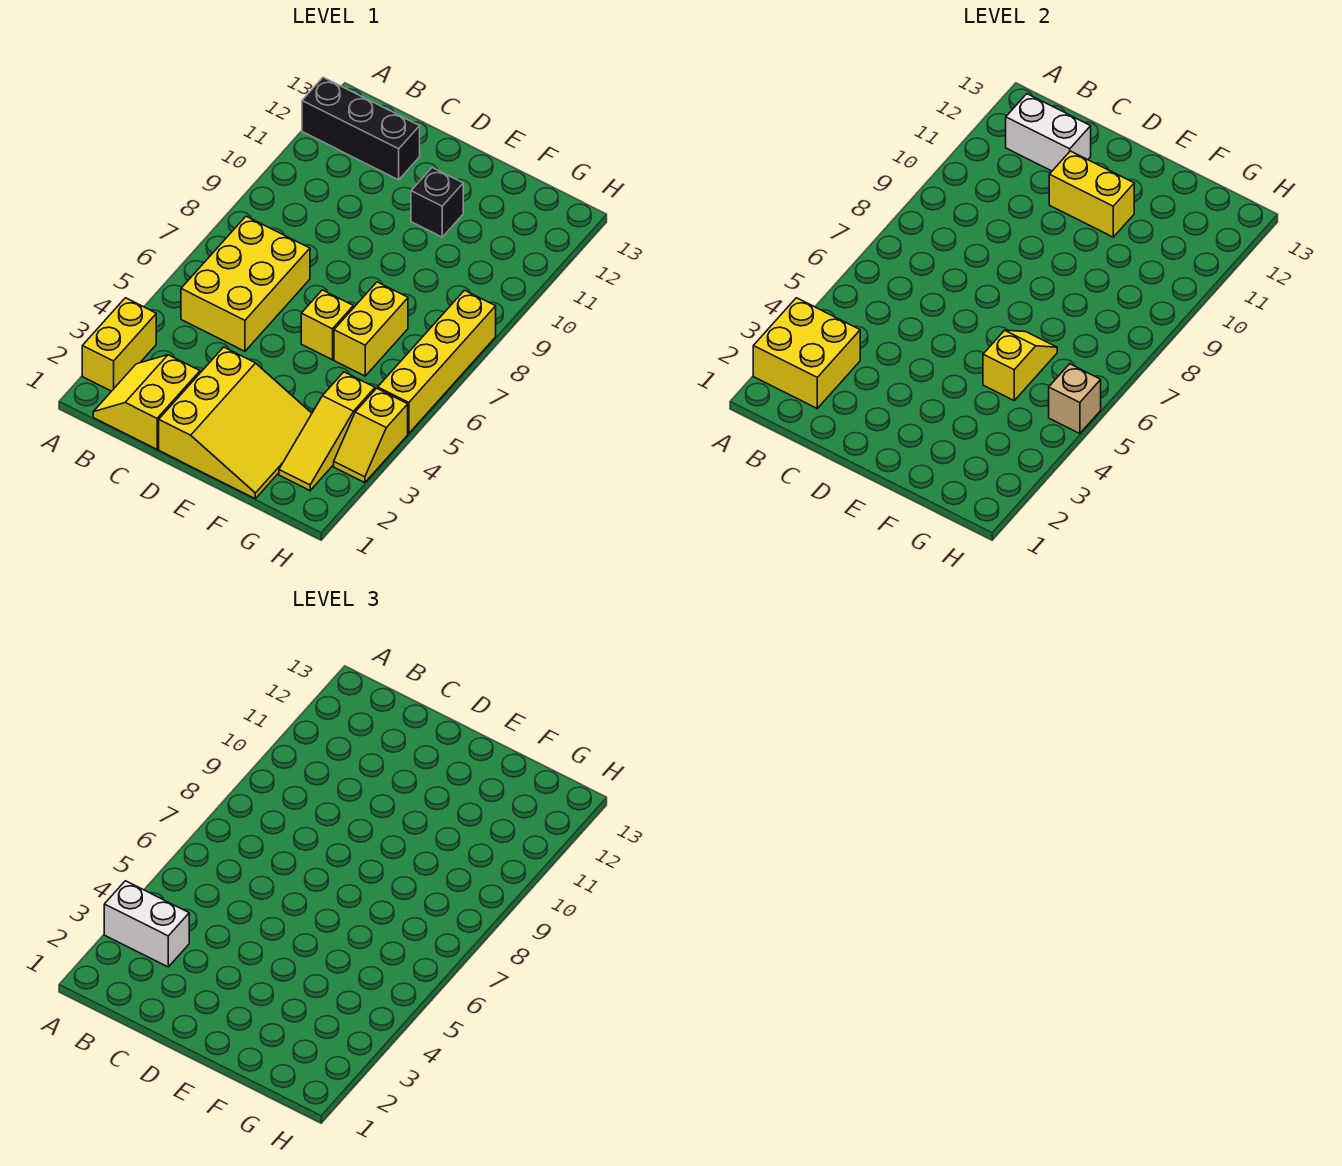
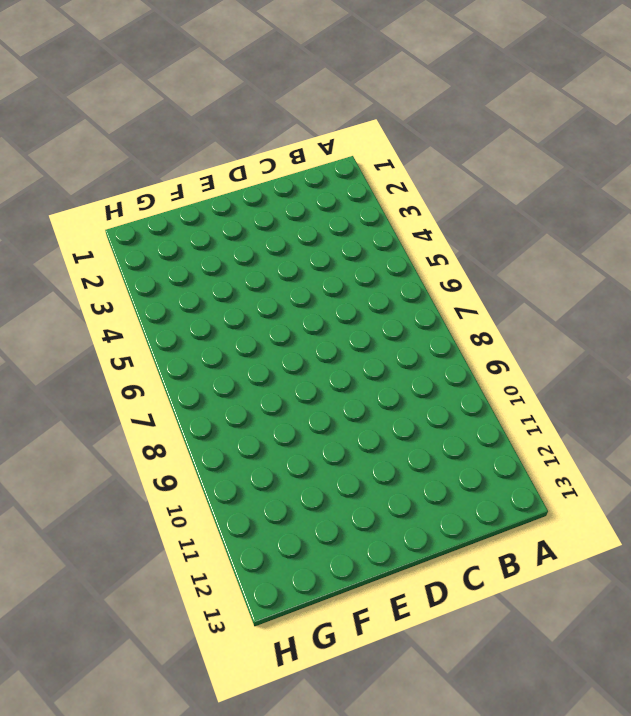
none -> yellow brick A2:A3 level 1
none -> black brick A12:C12 level 1
none -> yellow slope B1:C2 level 1 top C

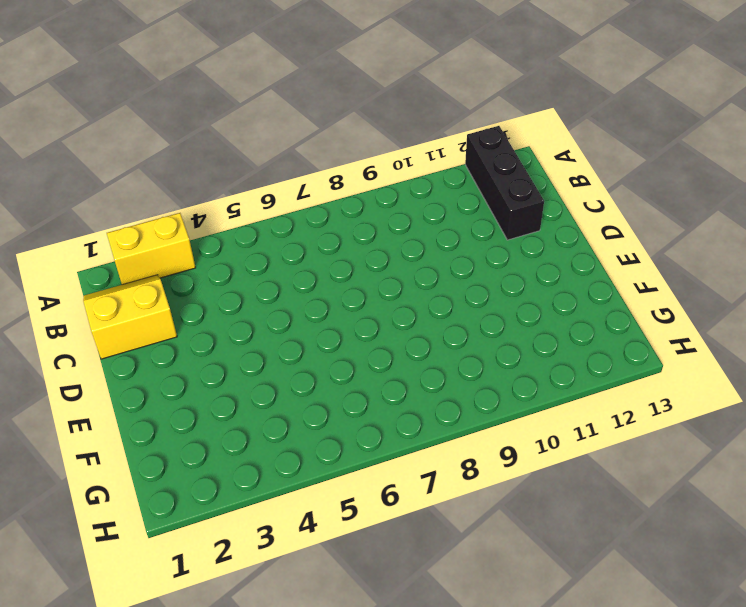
none -> yellow brick B5:C7 level 1
none -> yellow slope D1:F3 level 1 top D
none -> yellow brick E6 level 1

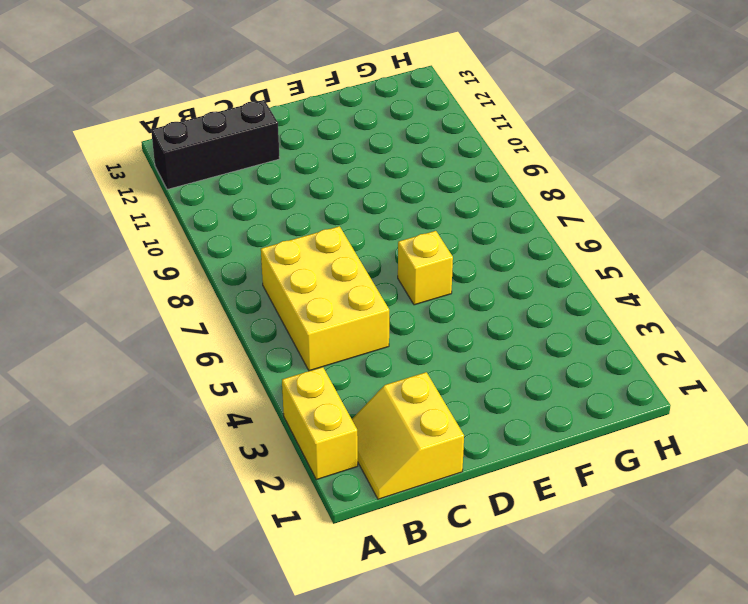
none -> yellow slope D1:F3 level 1 top D
none -> black brick E11 level 1
none -> yellow brick F6:F7 level 1

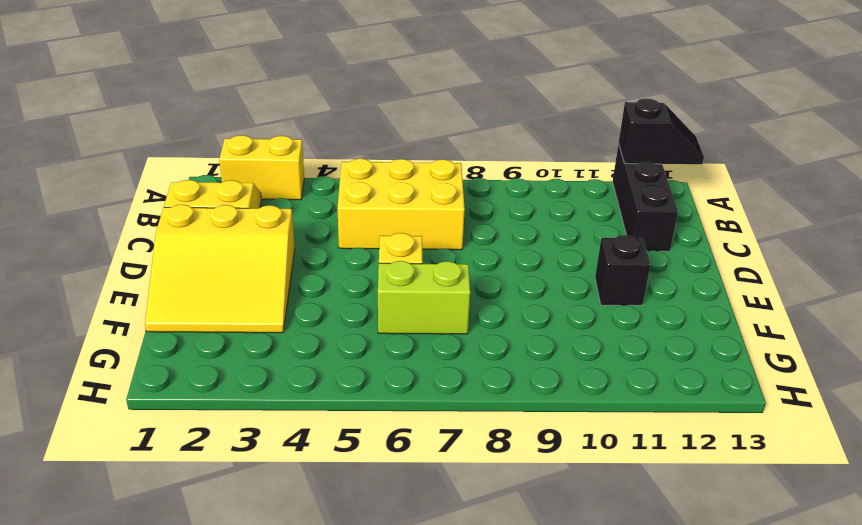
black slope A12:A13 level 2 top 12 -> none
lime brick F6:F7 level 1 -> yellow brick F6:F7 level 1
none -> yellow slope G2:G4 level 1 top 4
none -> yellow slope H3:H4 level 1 top 4
none -> yellow brick H5:H8 level 1

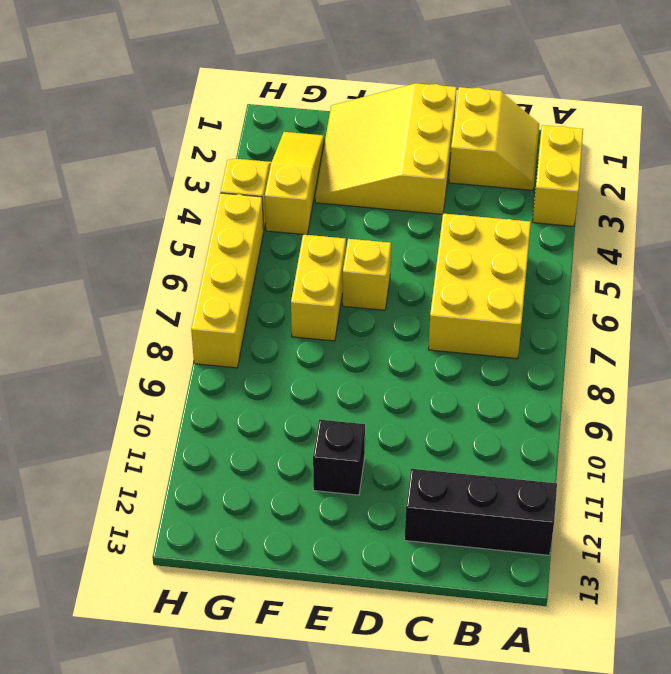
none -> yellow brick A2:B3 level 2
none -> white brick B12:C12 level 2
none -> yellow brick D11:E11 level 2

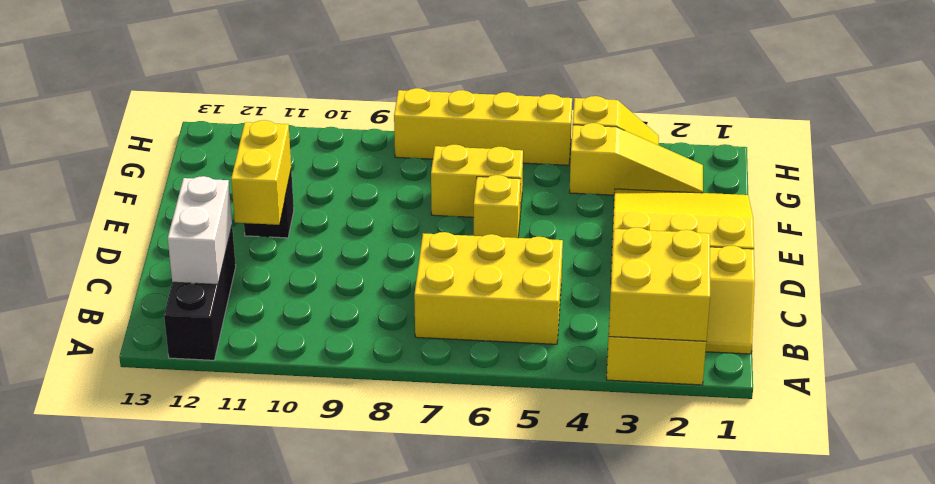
none -> yellow slope F5:F6 level 2 top 5
none -> tan brick H5 level 2
none -> white brick A3:B3 level 3

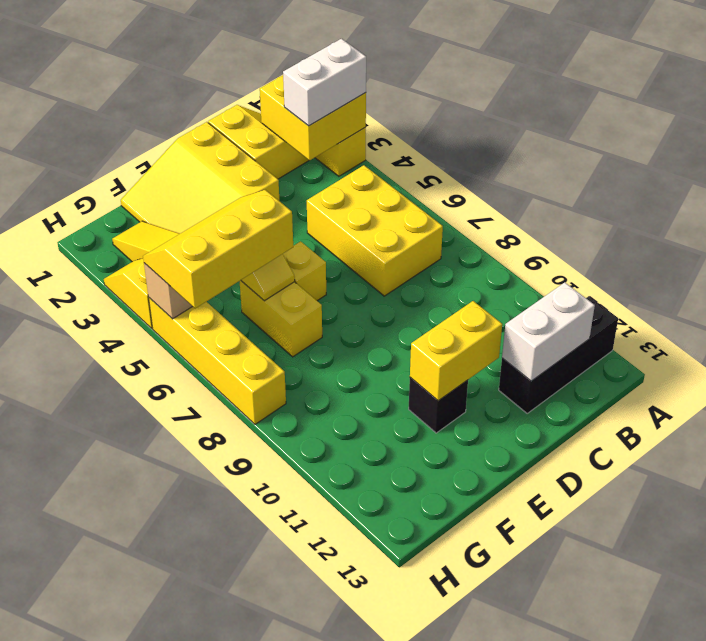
yellow slope F5:H6 level 3 top 6 -> none

